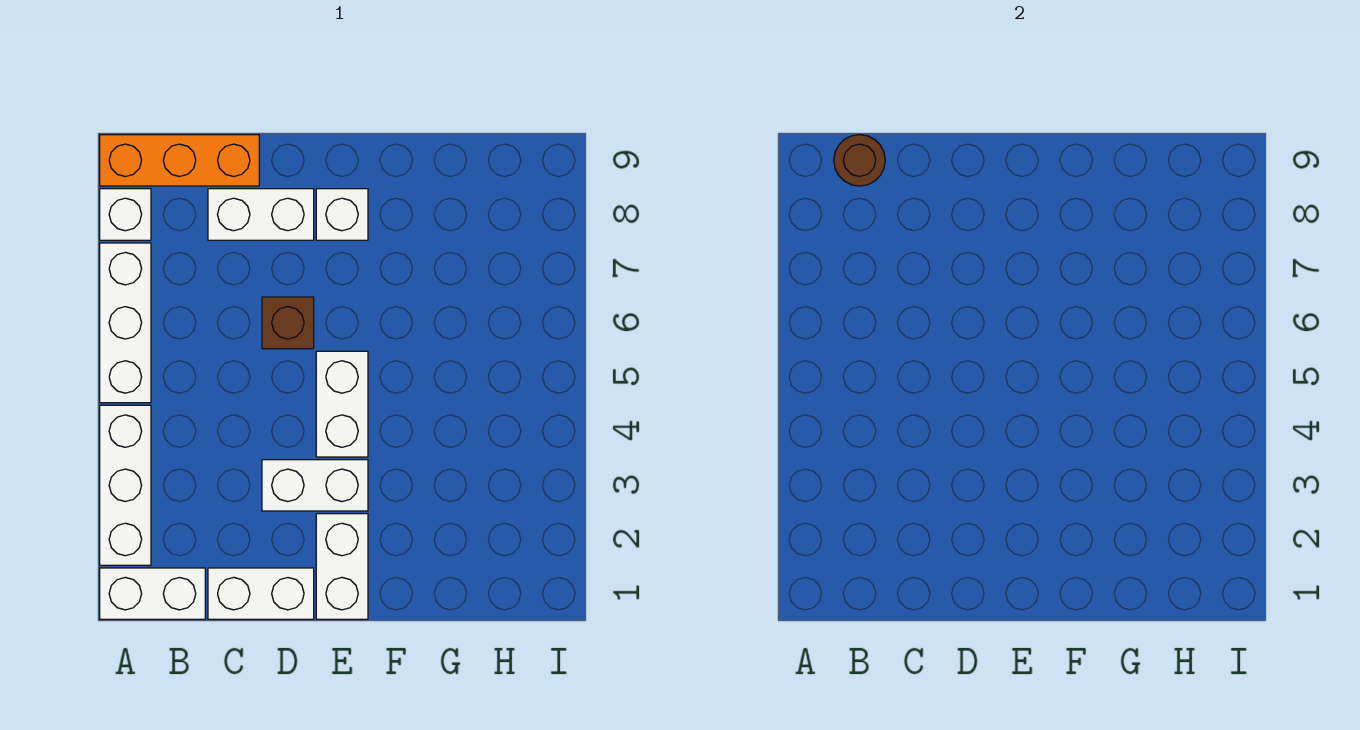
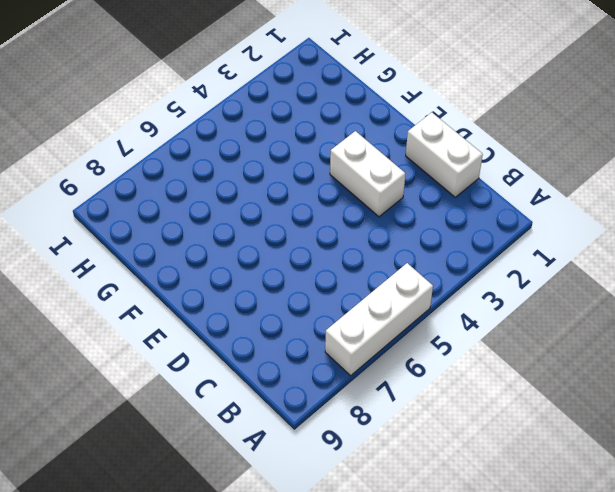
none -> white brick A1:B1 level 1
none -> white brick A2:A4 level 1
none -> white brick A8 level 1

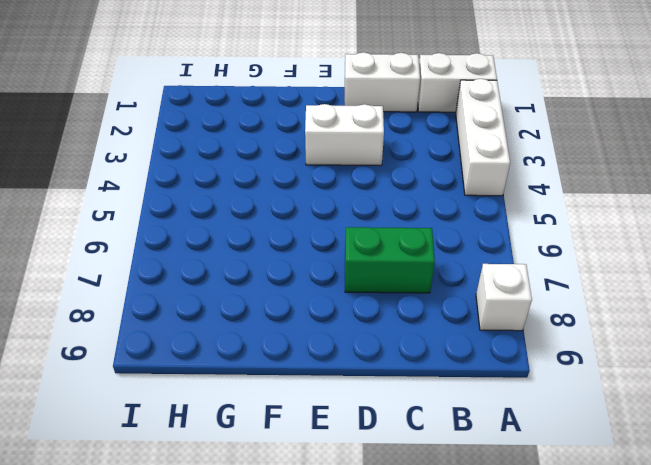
green brick C7:D7 level 1 -> none
none -> white brick A5:A7 level 1
none -> orange brick A9:C9 level 1
none -> white brick C8:D8 level 1

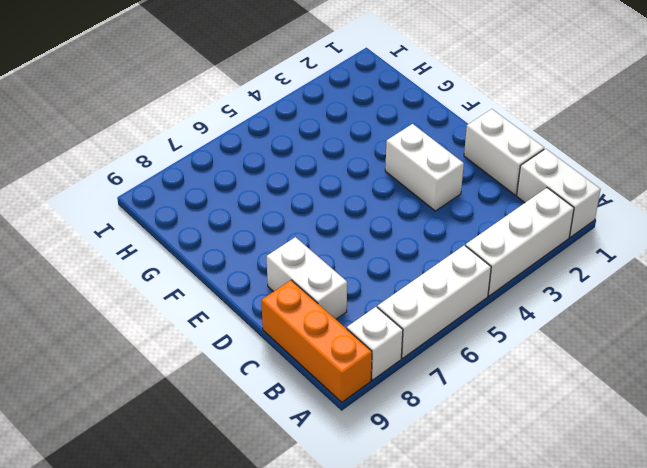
none -> brown brick D6 level 1
none -> white brick E1:E2 level 1
none -> white brick E4:E5 level 1

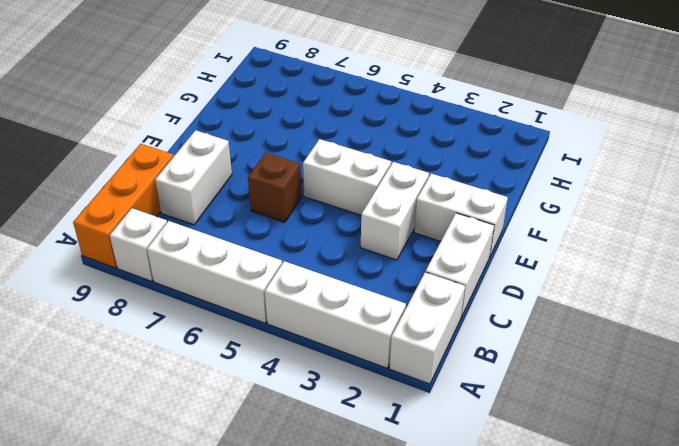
none -> white brick E8 level 1
none -> brown round brick B9 level 2

